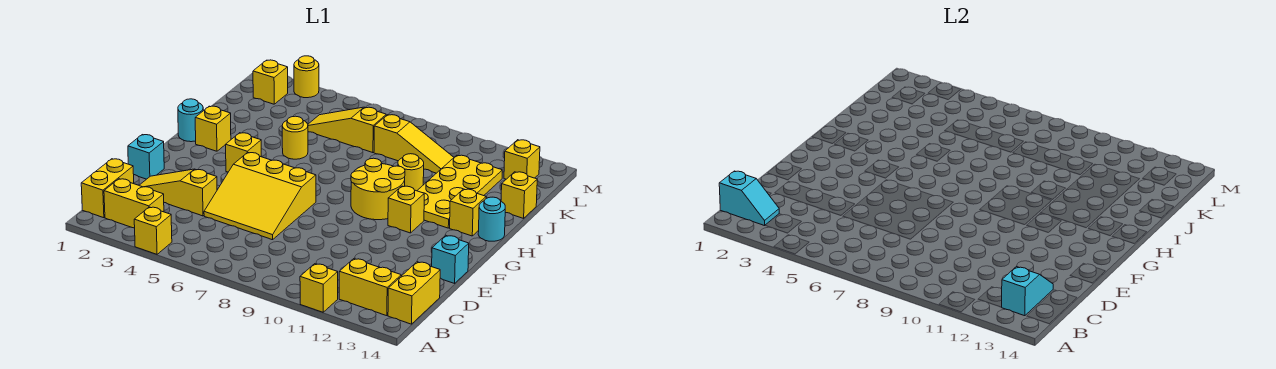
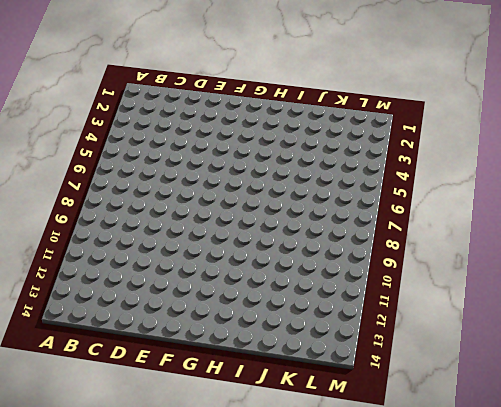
none -> yellow brick A4 level 1
none -> yellow brick A11 level 1
none -> yellow brick B1:C1 level 1

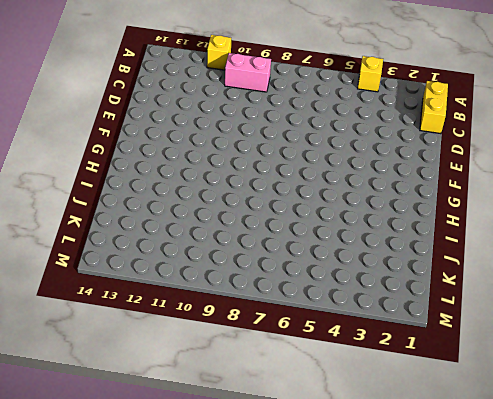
pink brick B9:B10 level 1 -> none
none -> yellow brick B2:B3 level 1
none -> yellow brick B12:B13 level 1
none -> yellow brick B14:C14 level 1

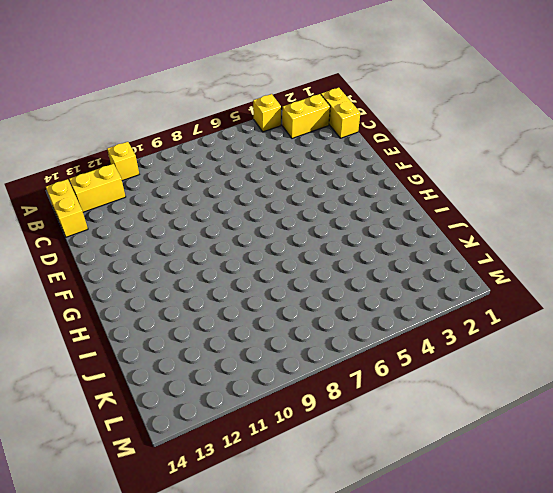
none -> yellow slope D2:D4 level 1 top 4
none -> yellow slope D5:F7 level 1 top F
none -> cyan brick E1 level 1

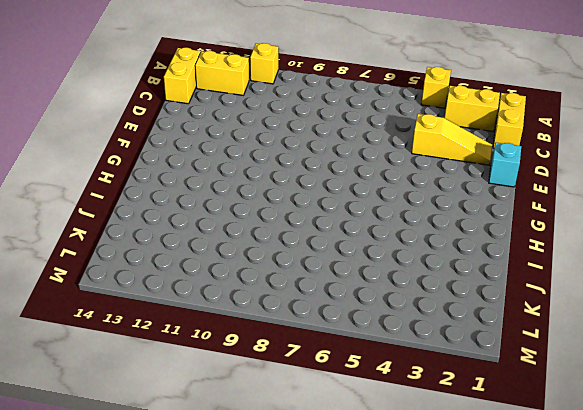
none -> yellow slope D5:F7 level 1 top F
none -> cyan brick E14 level 1
none -> yellow brick G4 level 1

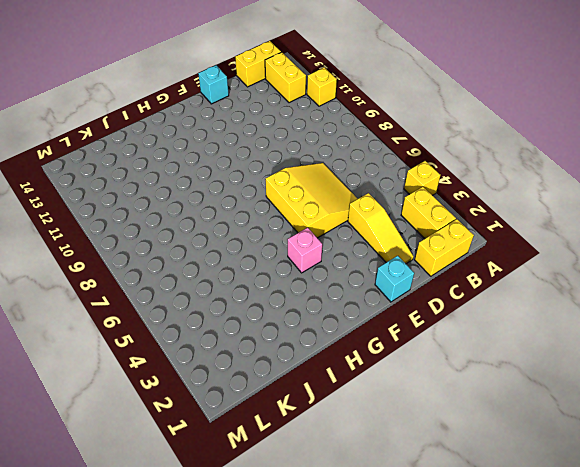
pink brick G4 level 1 -> yellow brick G4 level 1
none -> yellow round brick G9:H10 level 1
none -> yellow brick G11 level 1
none -> cyan round brick H1 level 1

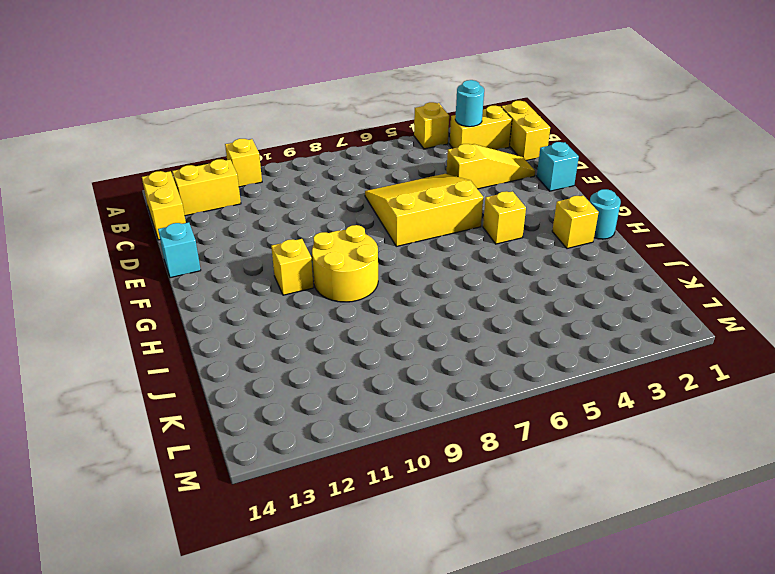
cyan round brick B3 level 2 -> cyan round brick H14 level 1
none -> yellow plate H11:K12 level 1
none -> yellow brick H13 level 1
none -> yellow round brick I5 level 1

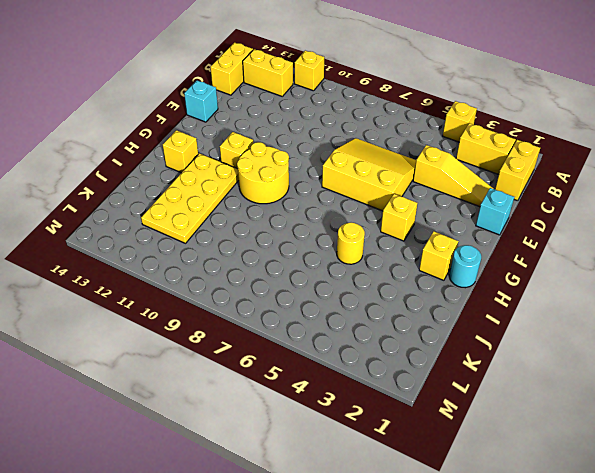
none -> cyan round brick H14 level 1
none -> yellow round brick I10 level 1
none -> yellow brick J14 level 1

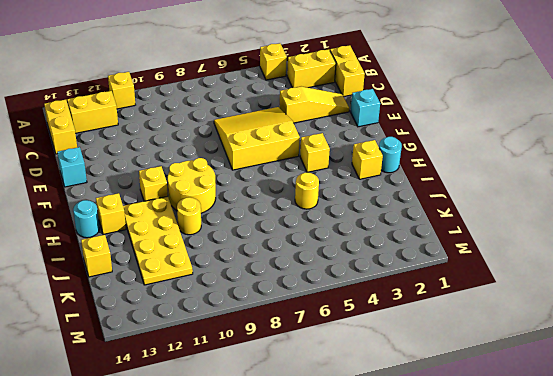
none -> yellow slope K5:K7 level 1 top 7
none -> yellow slope K8:K10 level 1 top 8
none -> yellow brick L2 level 1

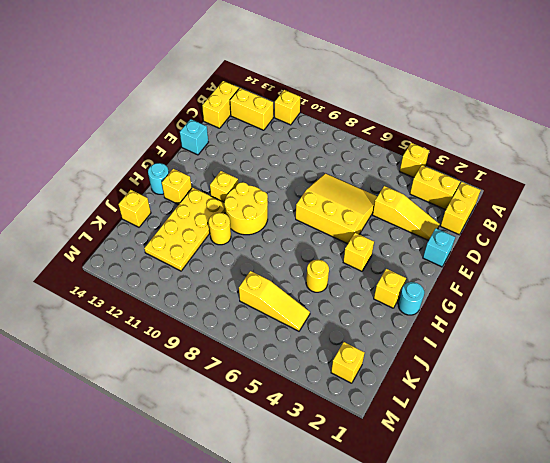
none -> yellow slope K8:K10 level 1 top 8
none -> yellow brick L13 level 1
none -> yellow round brick M3 level 1

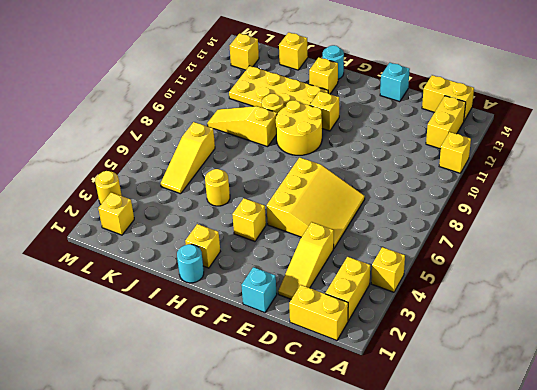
yellow slope I9:K9 level 1 top I -> yellow slope K8:K10 level 1 top 8
none -> cyan slope B1:B2 level 2 top 1
none -> cyan slope B13:C13 level 2 top B

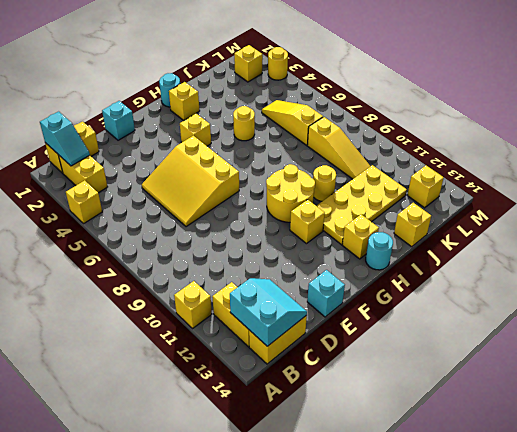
cyan slope B13:C14 level 2 top B -> cyan slope B13:C13 level 2 top B
none -> yellow slope D2:D4 level 1 top 4

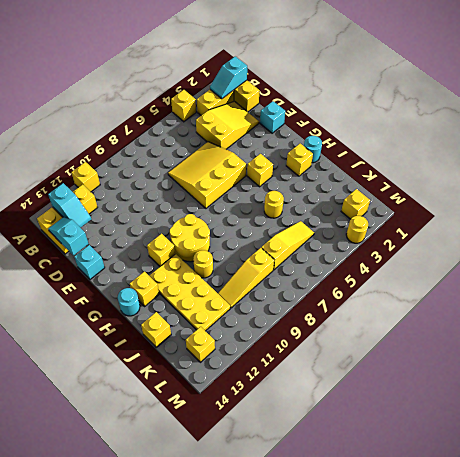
yellow slope C2:D4 level 1 top 4 -> yellow slope D2:D4 level 1 top 4
cyan slope C14:D14 level 2 top D -> none

